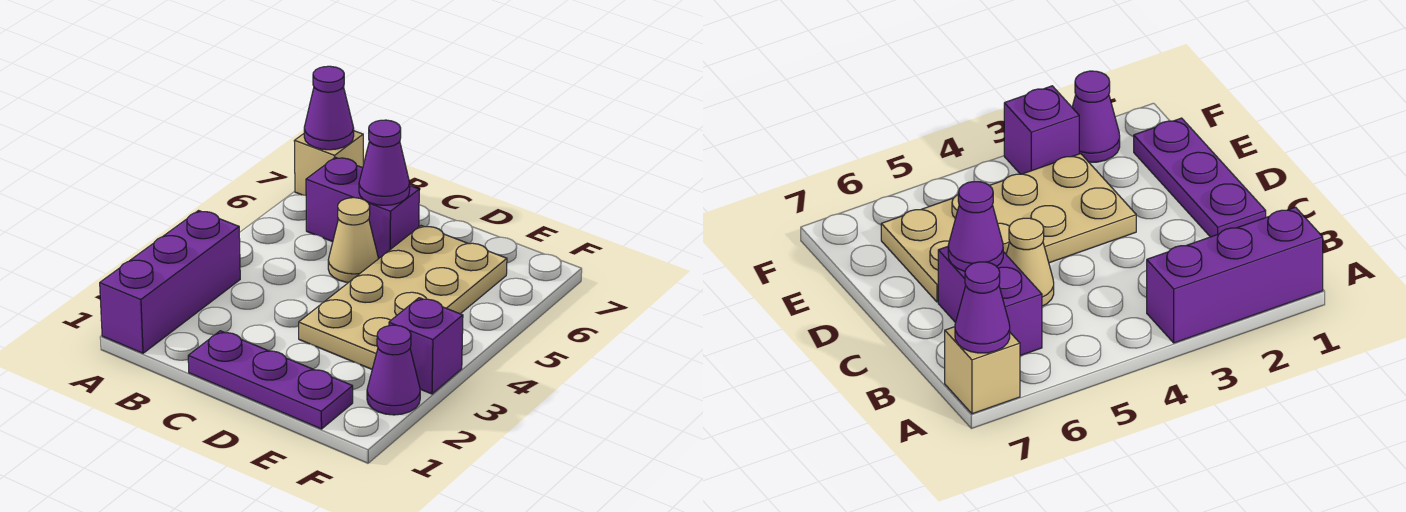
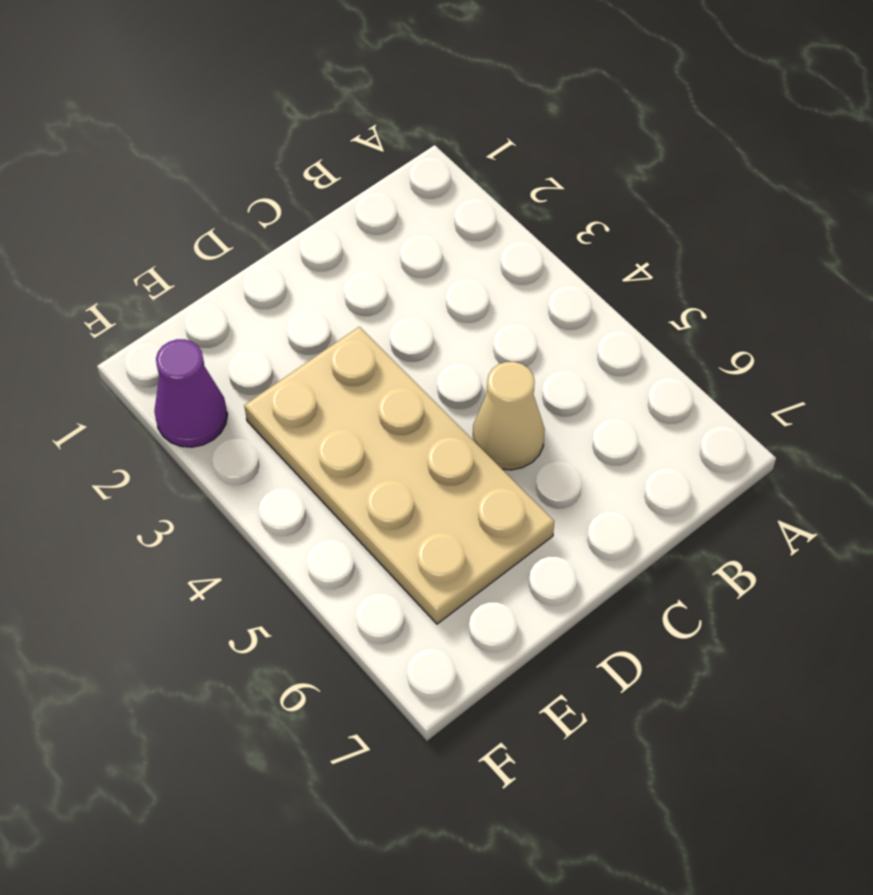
none -> purple brick A1:A3 level 1
none -> tan brick A7 level 1

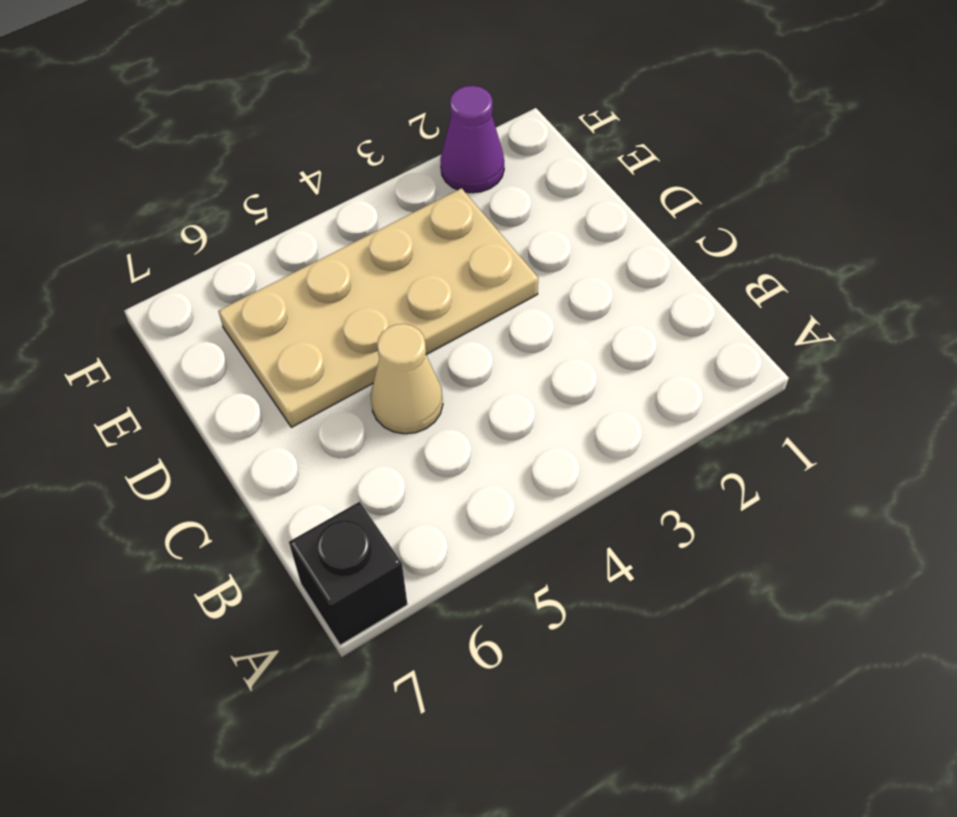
black brick A7 level 1 -> tan brick A7 level 1
none -> purple brick A1:A3 level 1
none -> purple brick B6:C6 level 1

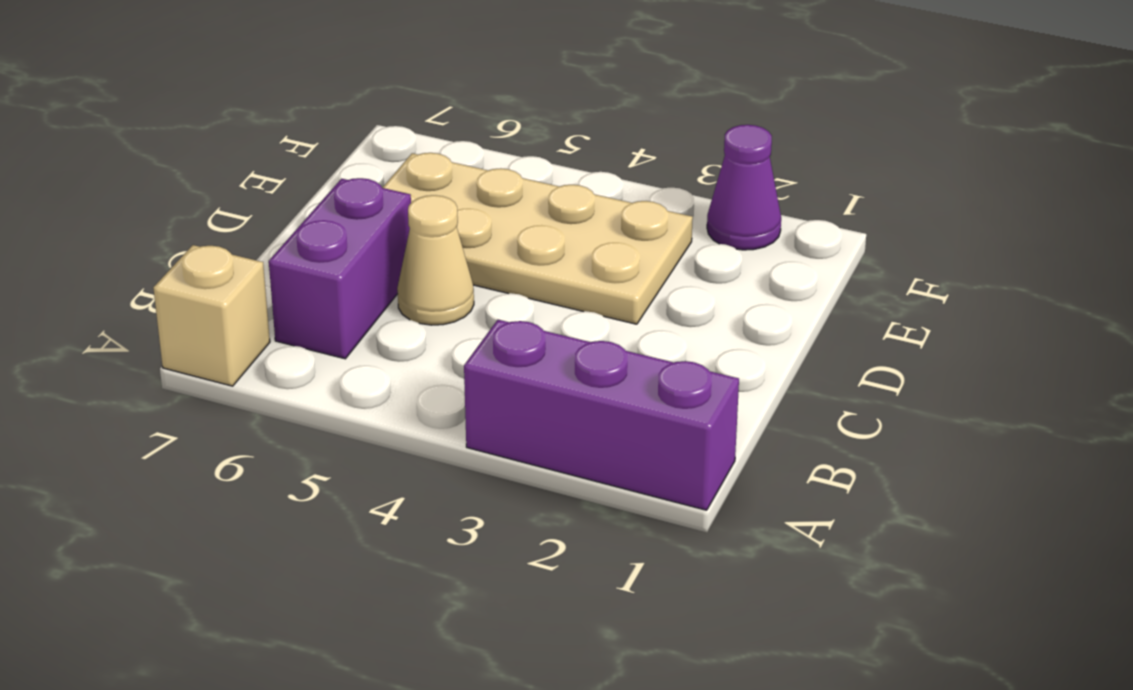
none -> purple plate C1:E1 level 1
none -> purple brick F3 level 1

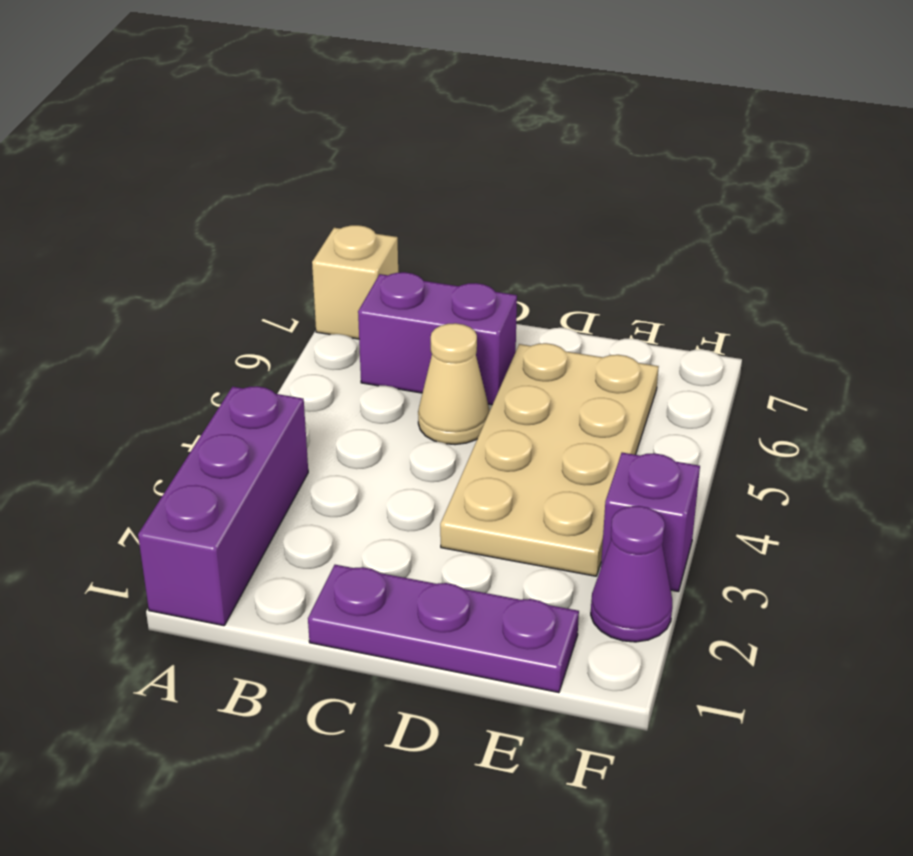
none -> purple cone A7 level 2
none -> purple cone C6 level 2

